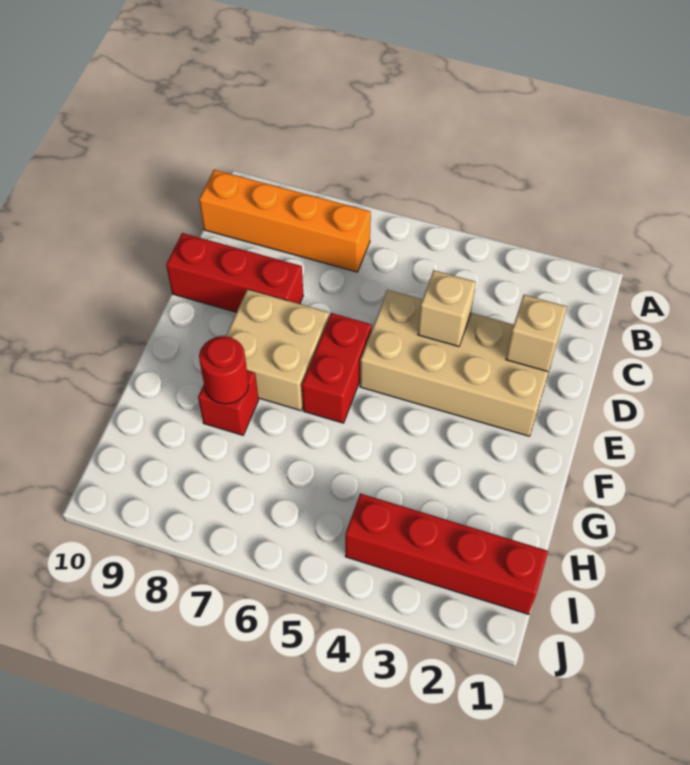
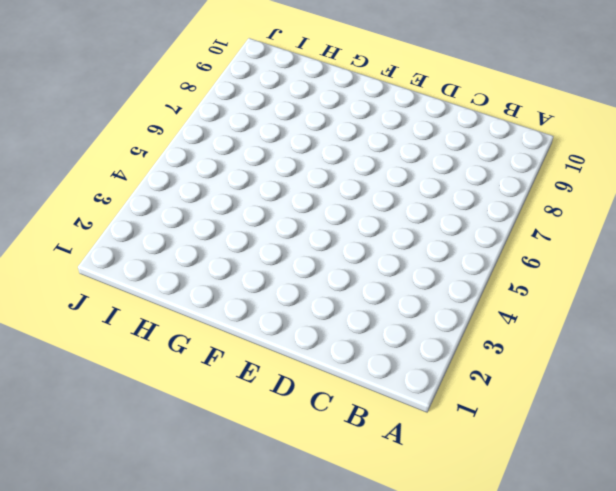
none -> orange brick B7:B10 level 1
none -> tan brick D2:E5 level 1

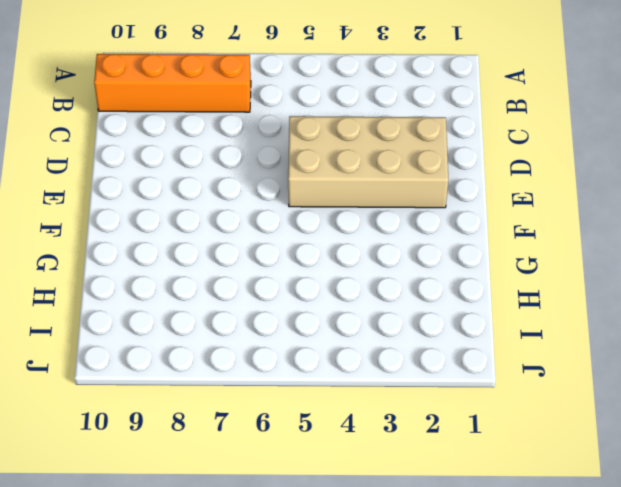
none -> red brick D8:D10 level 1
none -> red brick E6:F6 level 1

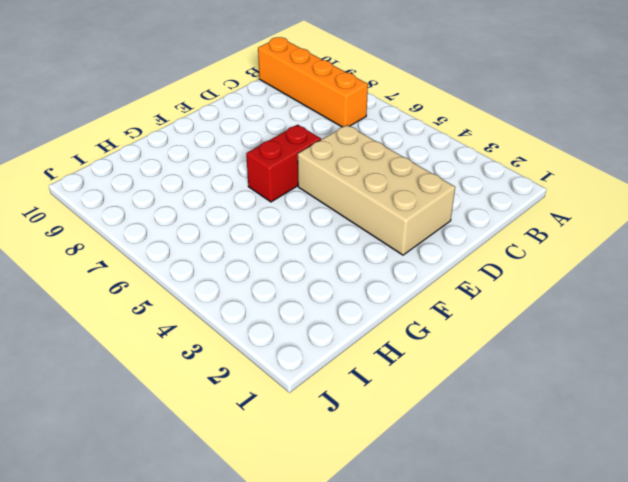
none -> red brick D8:D10 level 1
none -> tan brick E7:F8 level 1

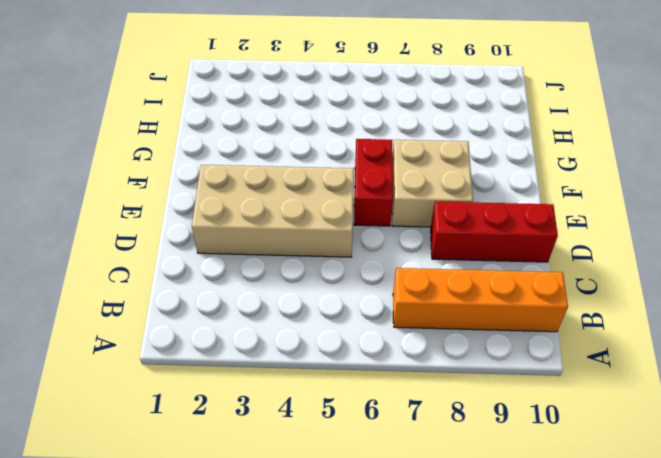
none -> red brick G8 level 1
none -> red brick I1:I4 level 1

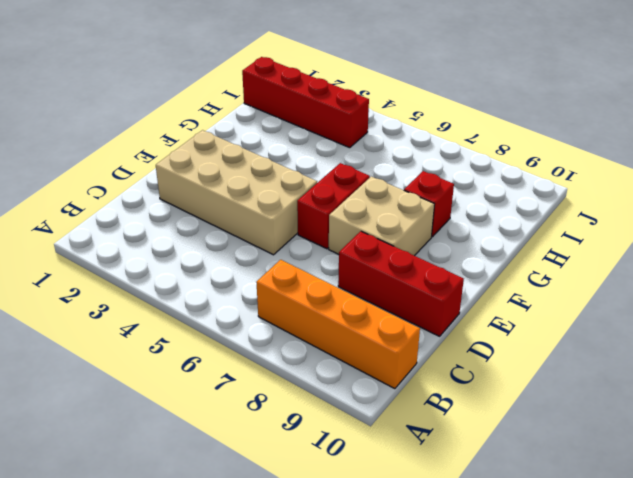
none -> tan brick D2 level 2
none -> tan brick D4 level 2

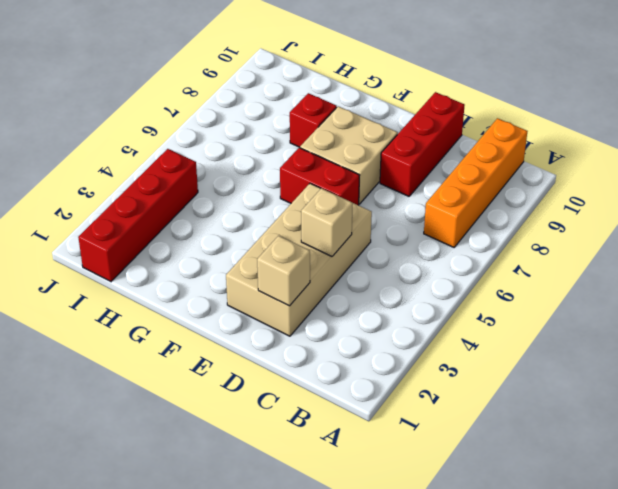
none -> red round brick G8 level 2

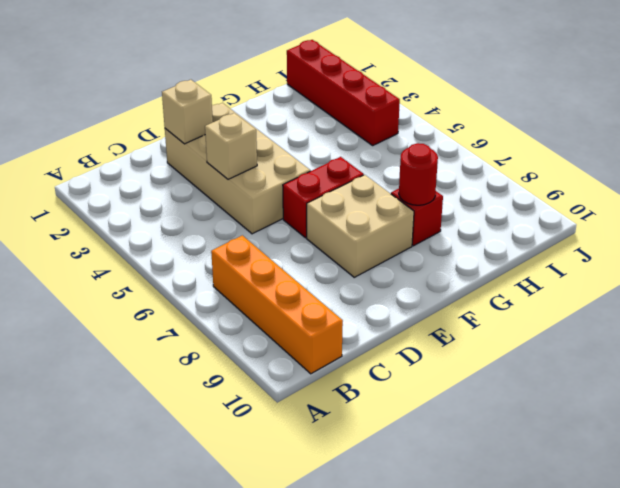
none -> red brick D8:D10 level 1

